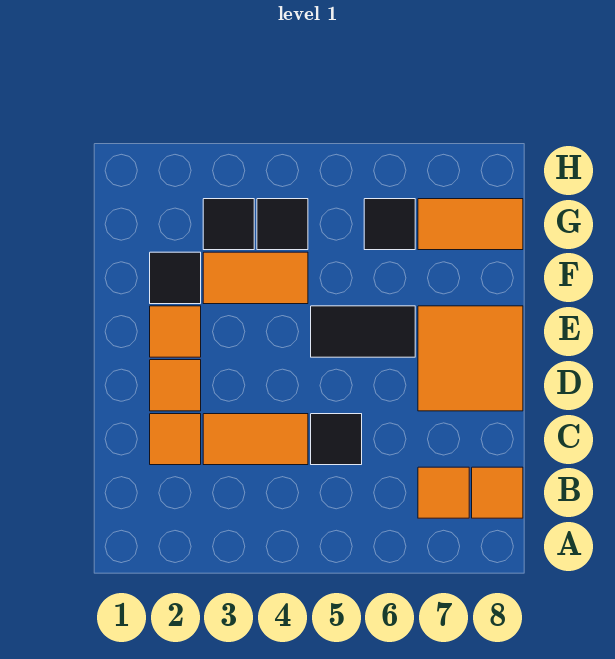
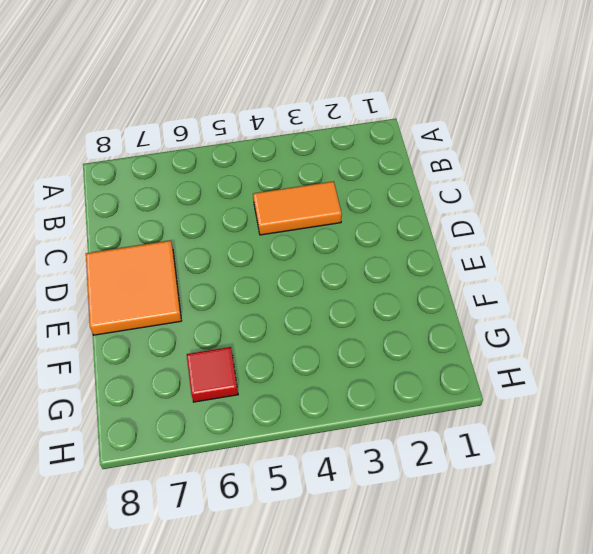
red tile G6 level 1 -> black tile G6 level 1
none -> orange tile B7 level 1
none -> orange tile B8 level 1
none -> orange tile C2 level 1

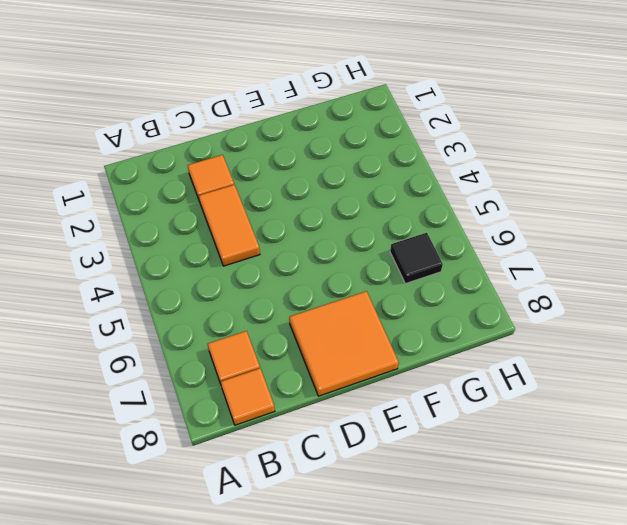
none -> black tile C5 level 1
none -> orange tile D2 level 1
none -> orange tile E2 level 1

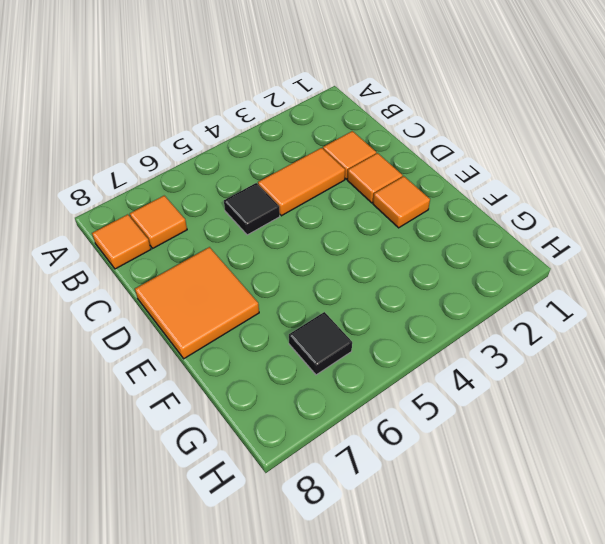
none -> black tile E5:E6 level 1
none -> black tile F2 level 1
none -> orange tile F3:F4 level 1

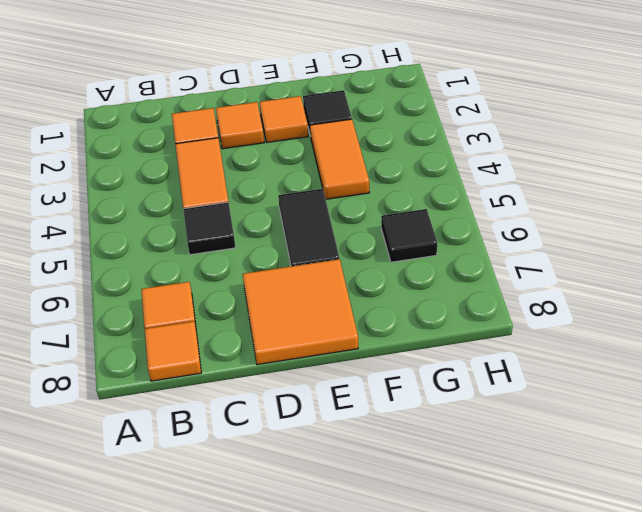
none -> black tile G3 level 1
none -> black tile G4 level 1
none -> orange tile G7:G8 level 1

